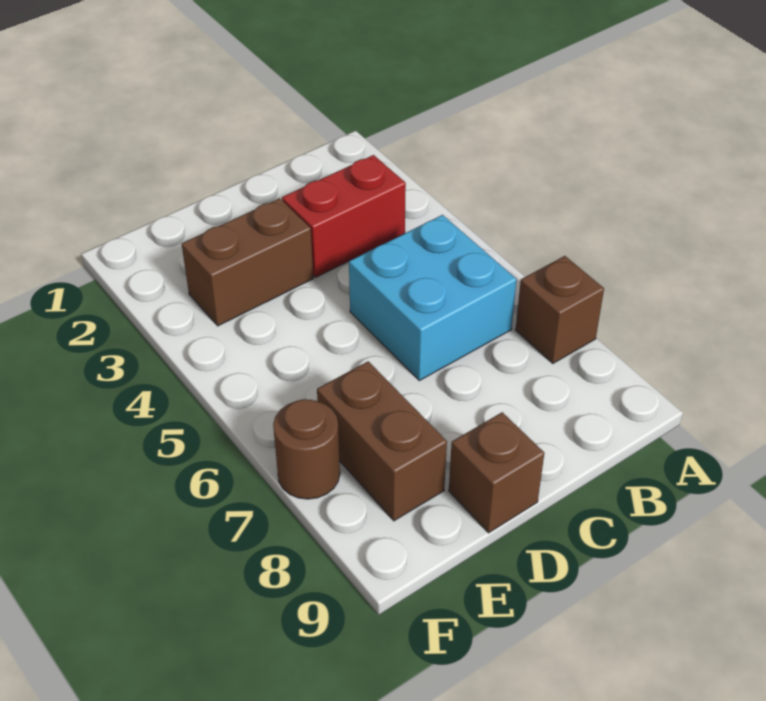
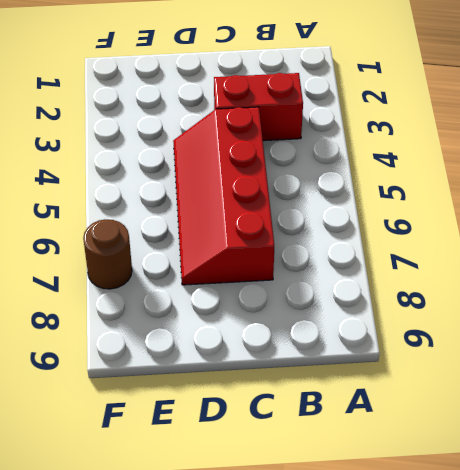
red slope C4:D7 level 1 top C -> cyan brick B5:C6 level 1
none -> brown brick A7 level 1
none -> brown brick D3:E3 level 1

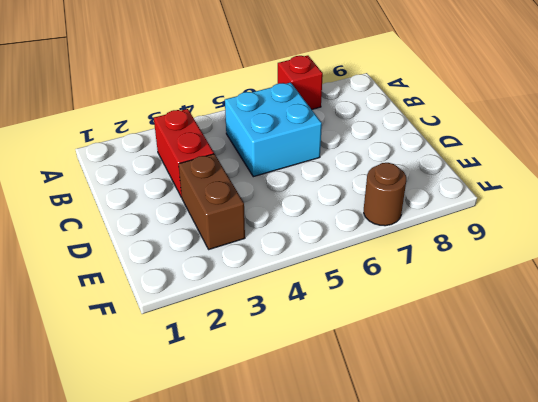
red brick A7 level 1 -> brown brick A7 level 1
none -> brown brick D9 level 1
none -> brown brick E7:E8 level 1

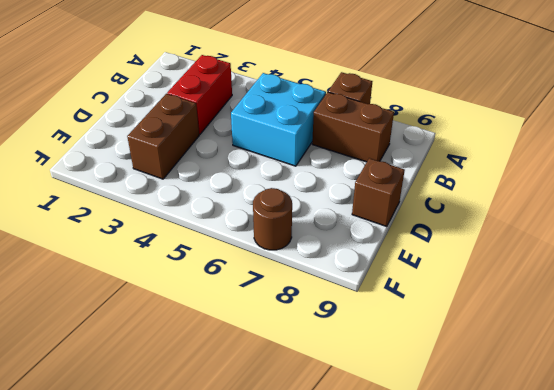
brown brick B7:B8 level 1 -> brown brick E7:E8 level 1

